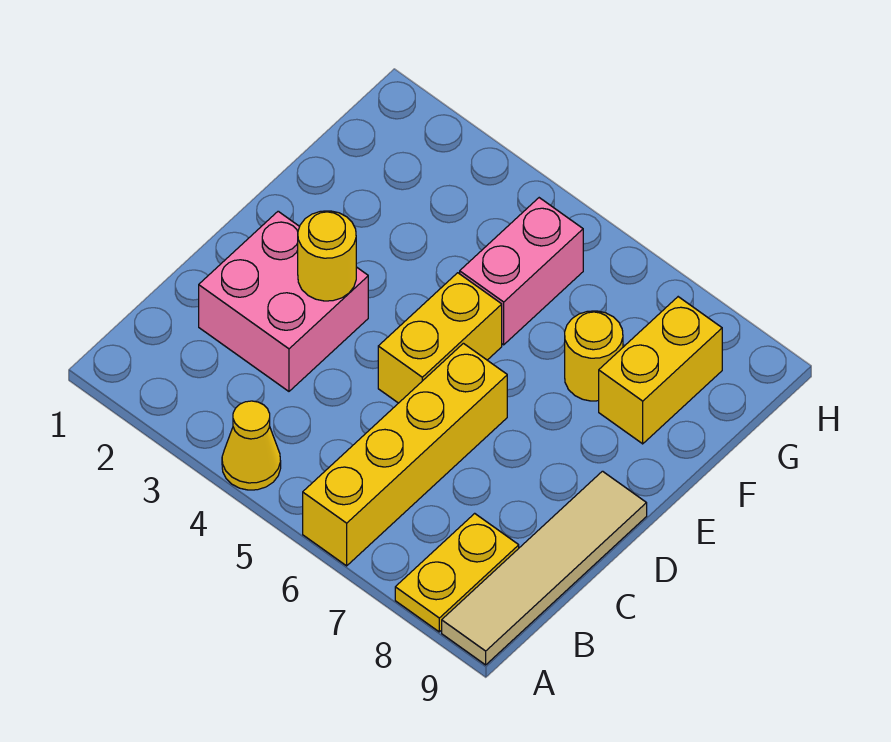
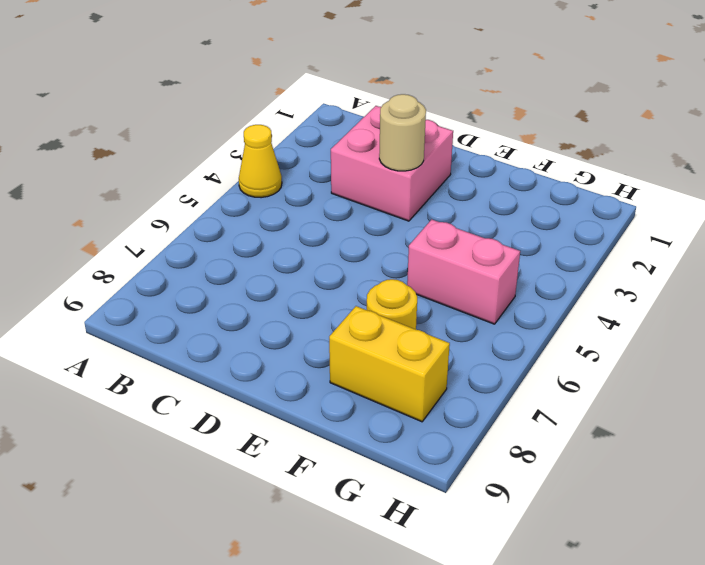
tan round brick D3 level 2 -> yellow round brick D3 level 2
none -> yellow brick A6:D6 level 1
none -> yellow plate A8:B8 level 1

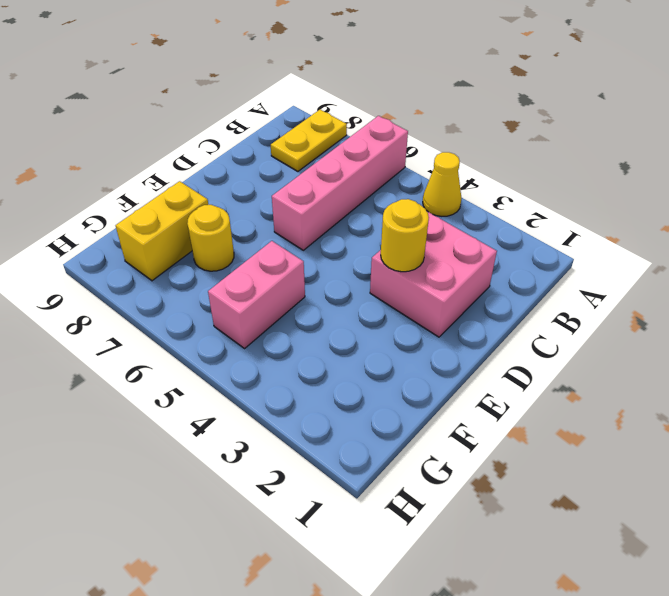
pink brick A6:D6 level 1 -> yellow brick A6:D6 level 1
none -> tan tile A9:D9 level 1
none -> yellow brick D5:E5 level 1

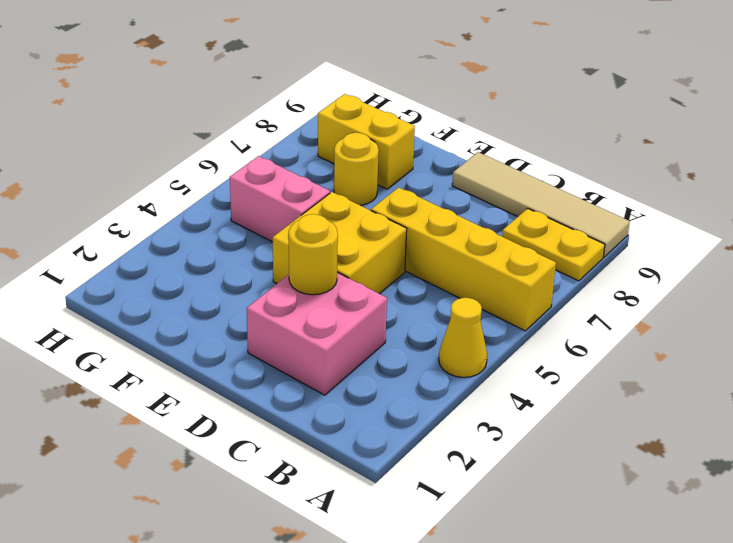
yellow brick D4:E5 level 1 -> yellow brick D5:E5 level 1

